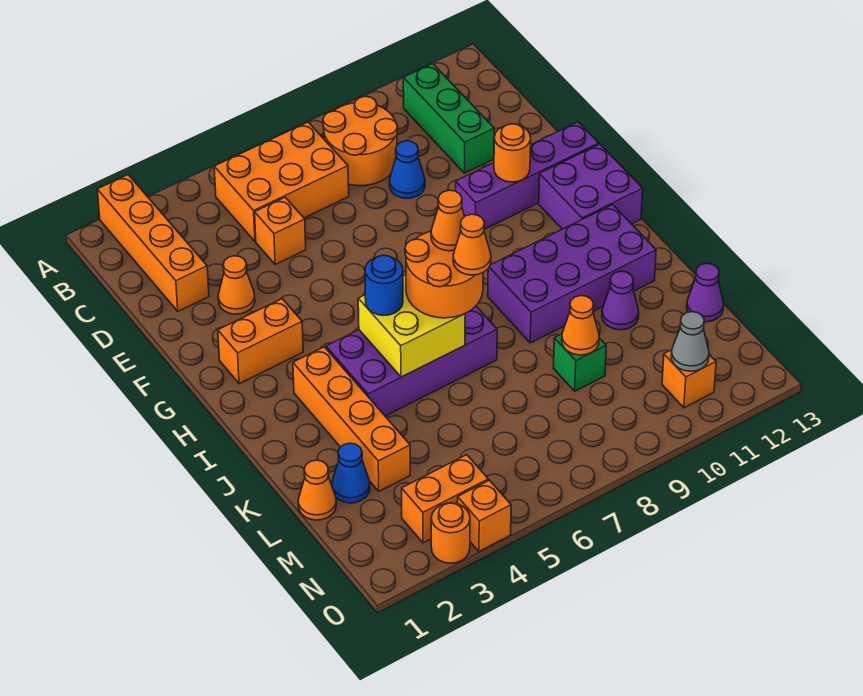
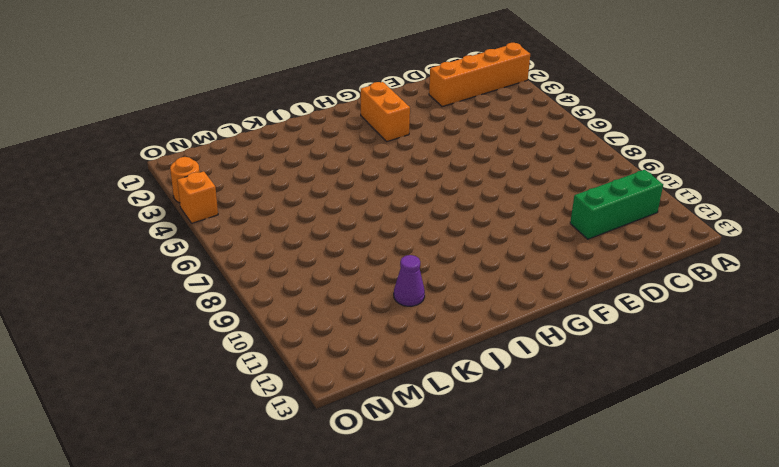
none -> orange brick B5:C7 level 1
none -> orange round brick B8:C9 level 1
none -> orange brick D5 level 1
none -> blue cone D9 level 1

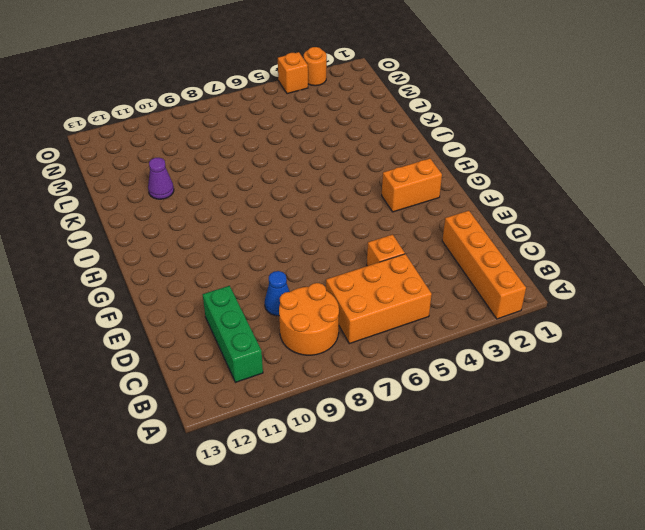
none -> orange cone E3 level 1
none -> purple brick F10:F13 level 1
none -> purple brick G12:H13 level 1
none -> orange brick I3:L3 level 1

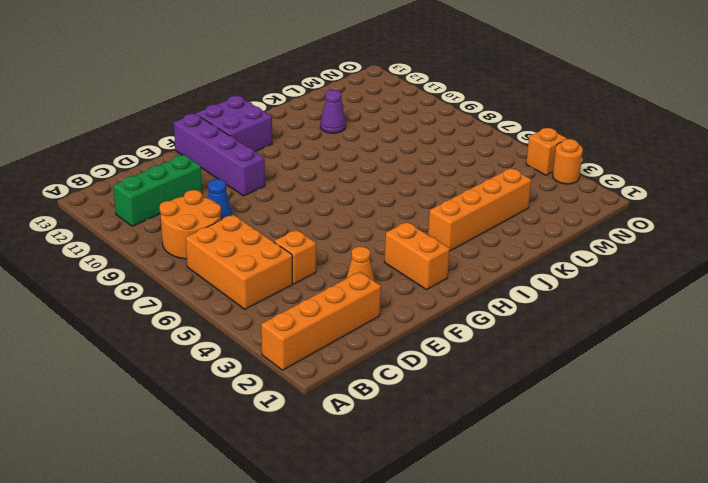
none -> purple brick I4:J7 level 1
none -> purple brick I9:J12 level 1
none -> orange cone L1 level 1
none -> blue cone L2 level 1

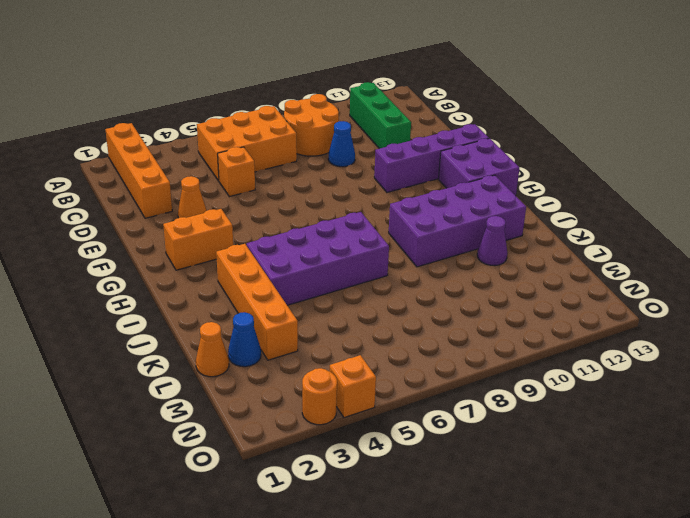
none -> green brick L9 level 1
none -> purple cone L13 level 1
none -> orange brick N3:N4 level 1
none -> orange brick N11 level 1

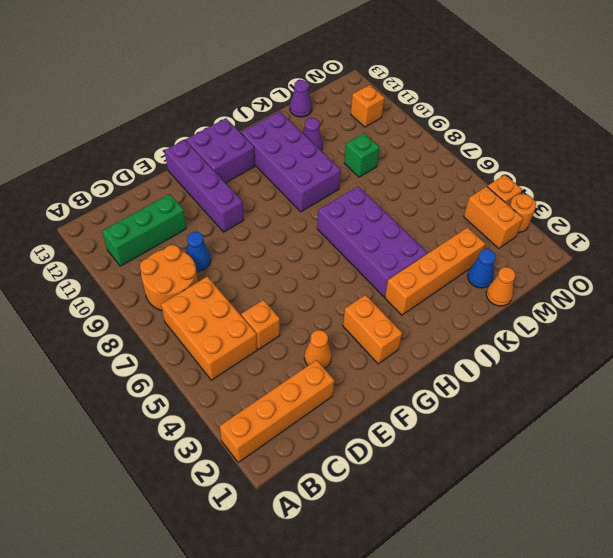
none -> orange round brick F11 level 2
none -> yellow brick I5:J6 level 2
none -> orange cone L9 level 2
none -> grey cone N11 level 2

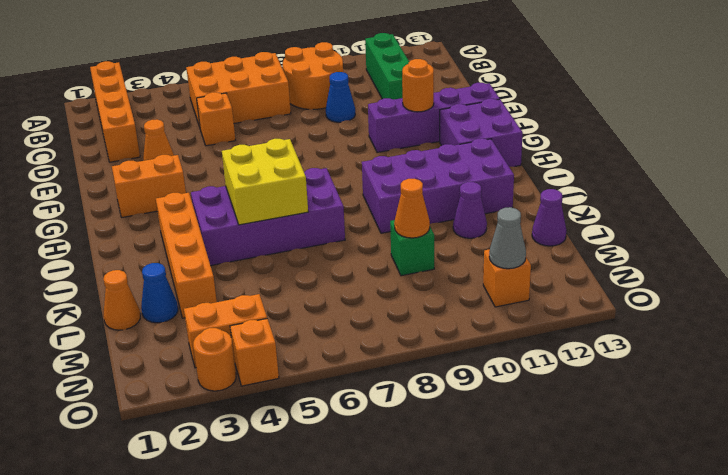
none -> blue round brick I5 level 3
none -> orange round brick I6:J7 level 3
none -> orange cone I7 level 4
none -> orange cone J7 level 4

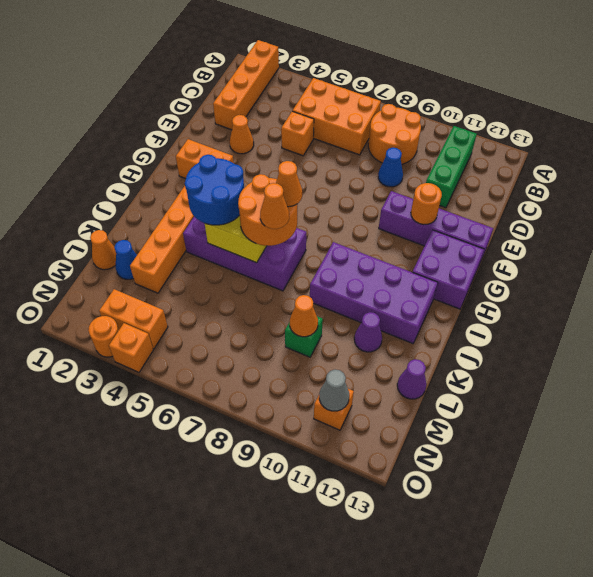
blue round brick I4:J5 level 3 -> blue round brick I5 level 3

